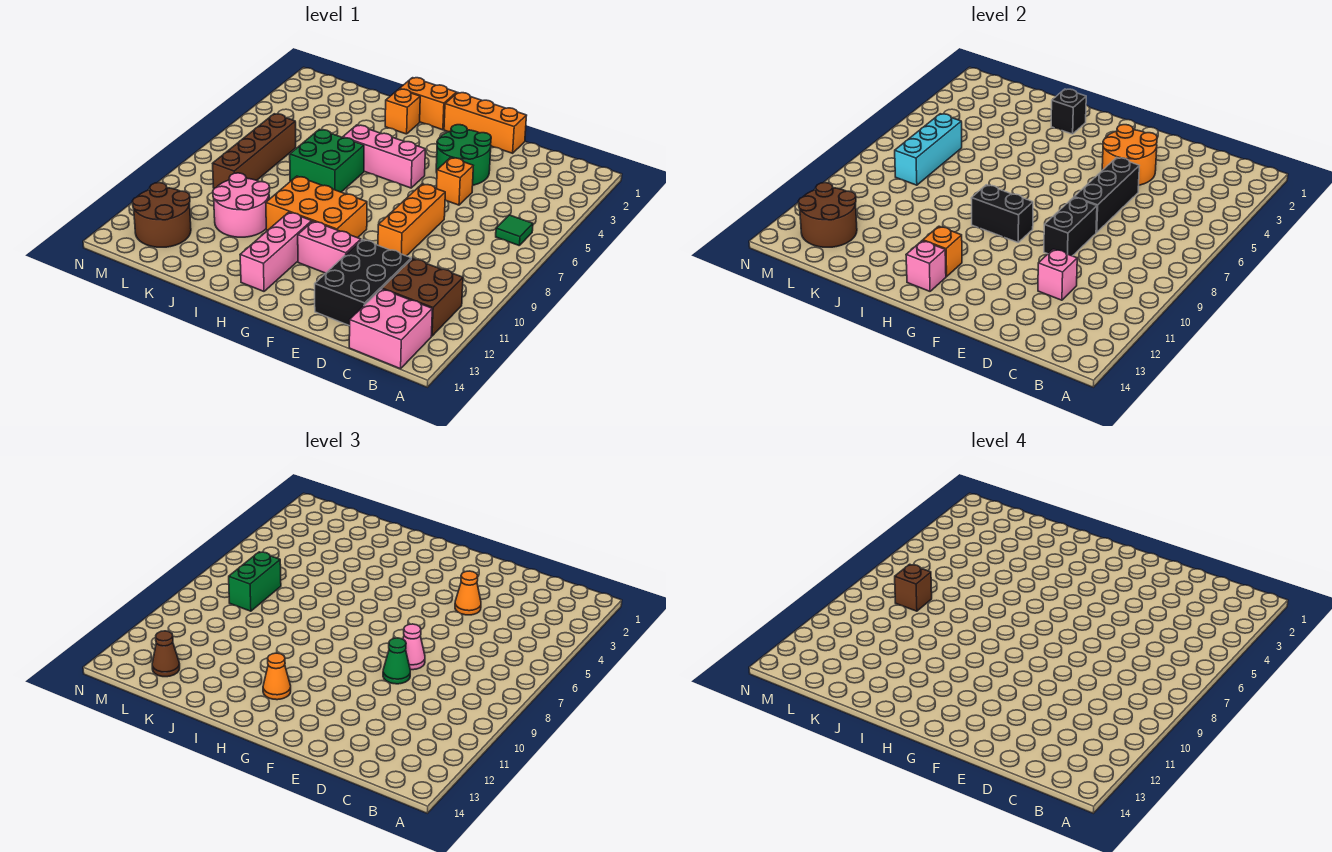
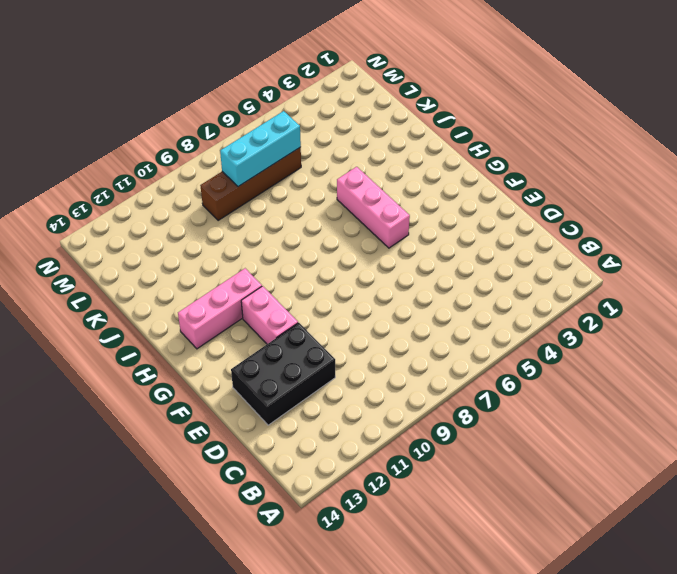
none -> green tile B6 level 1
none -> brown brick B11:C12 level 1
none -> pink brick B13:C14 level 1
none -> orange brick E1:G1 level 1

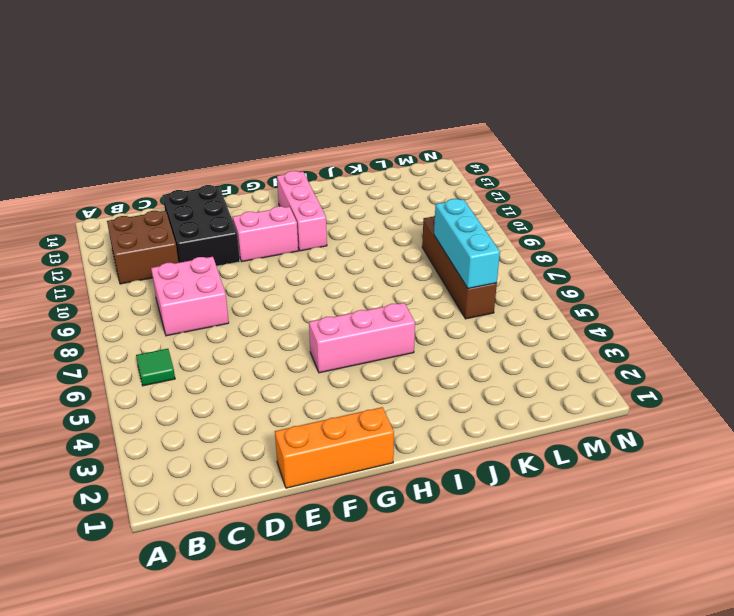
pink brick C8:D9 level 1 -> pink brick B13:C14 level 1
none -> green round brick E3:F4 level 1
none -> orange brick E5 level 1
none -> orange brick E7:E9 level 1
none -> orange brick G9:I10 level 1

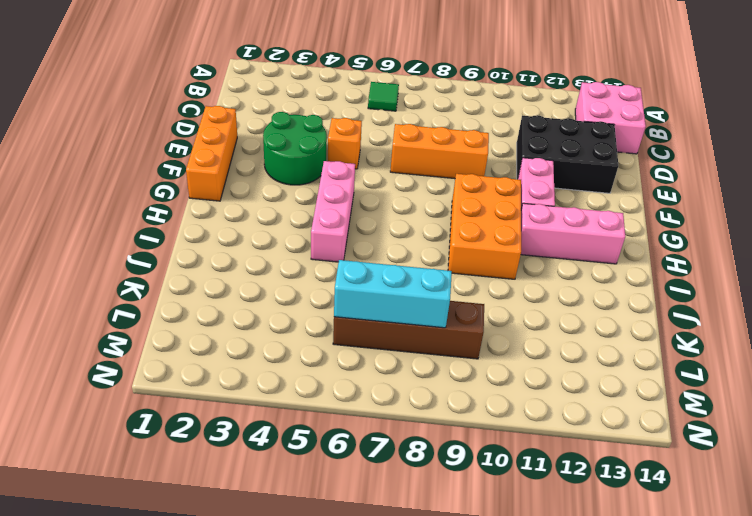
none -> brown brick B11:C12 level 1
none -> orange brick H1:I1 level 1
none -> orange brick I2 level 1
none -> green brick I6:J7 level 1

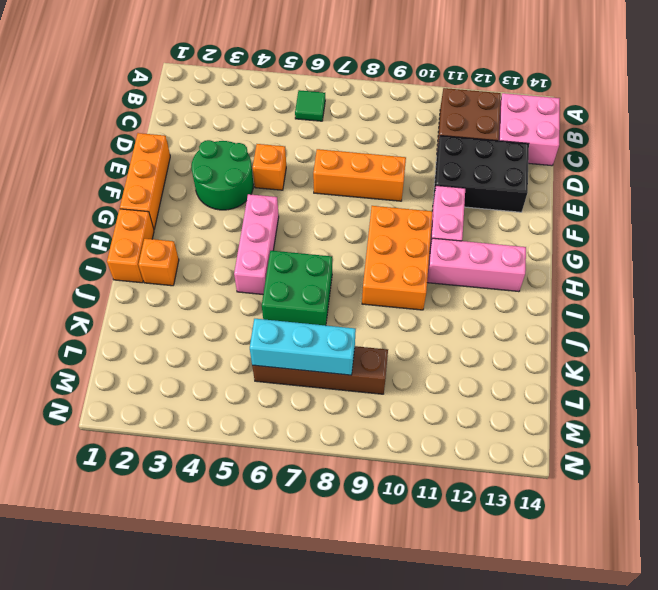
none -> pink round brick J10:K11 level 1
none -> brown round brick L12:M13 level 1
none -> pink brick D11 level 2
none -> orange round brick E3:F4 level 2

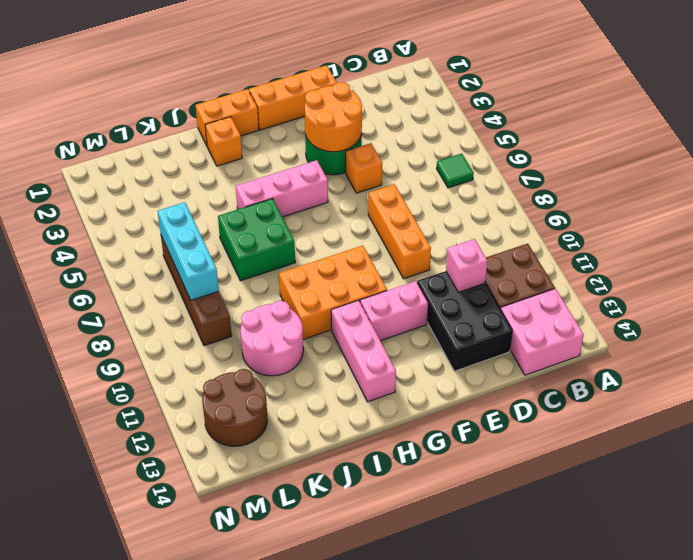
none -> black brick E5:E7 level 2
none -> black brick E8:E9 level 2
none -> black brick G9:H9 level 2
none -> orange brick H12 level 2

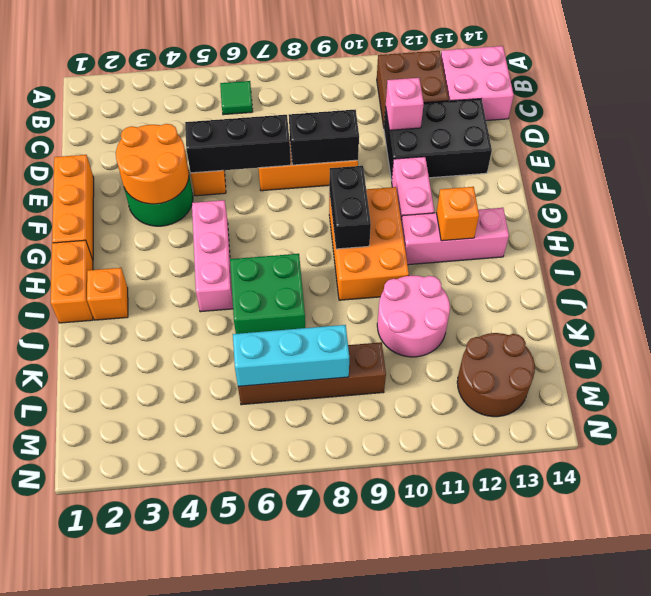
none -> pink brick H13 level 2
none -> black brick I2 level 2
none -> brown round brick L12:M13 level 2
none -> orange cone E4 level 3

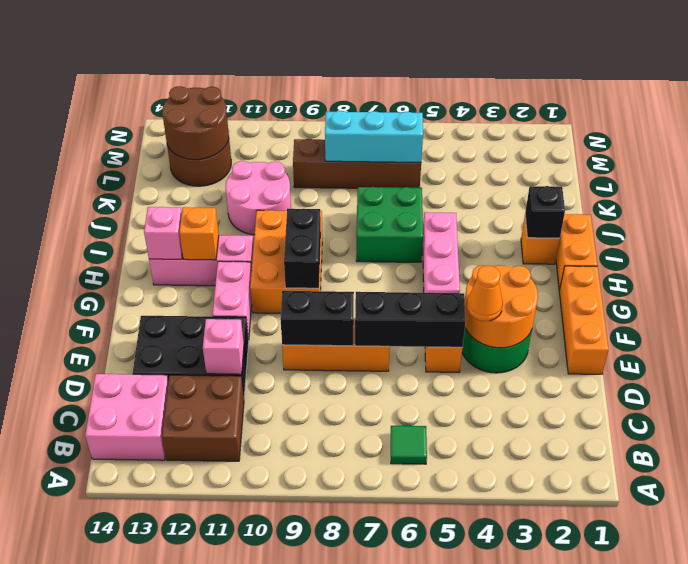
none -> pink cone E8 level 3
none -> green cone E9 level 3
none -> orange cone H12 level 3
none -> green brick L7:L8 level 3

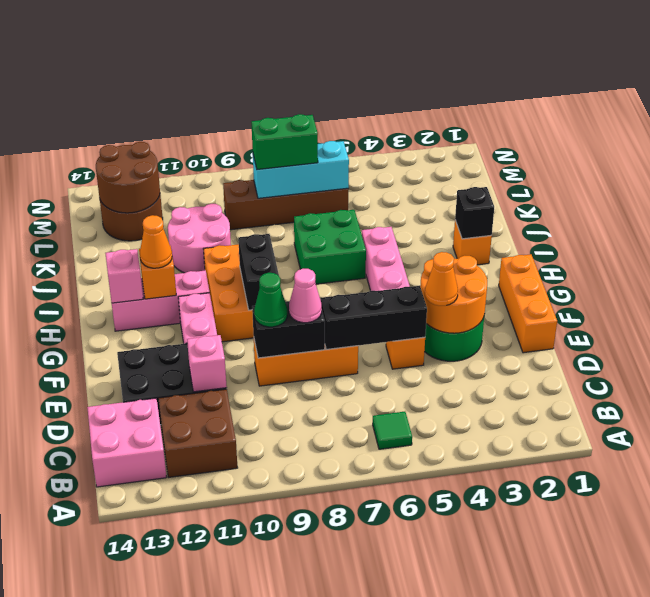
none -> orange brick H1:I1 level 1
none -> brown cone L13 level 3
none -> brown brick L8 level 4

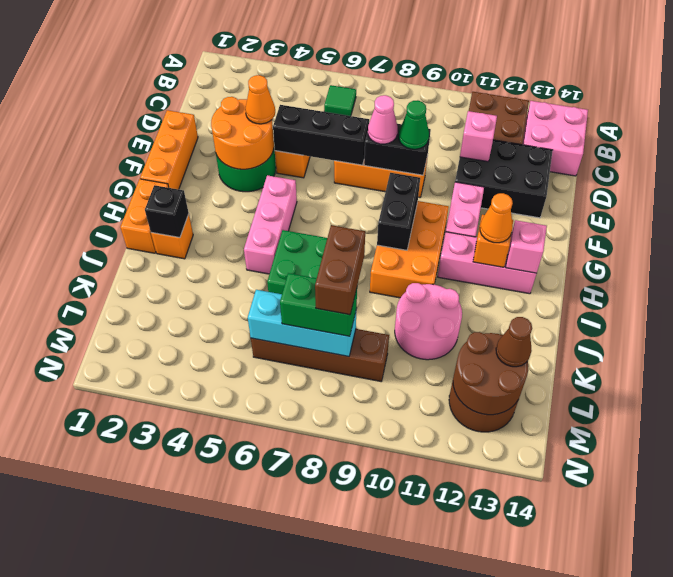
brown brick K8:L8 level 4 -> brown brick L8 level 4

